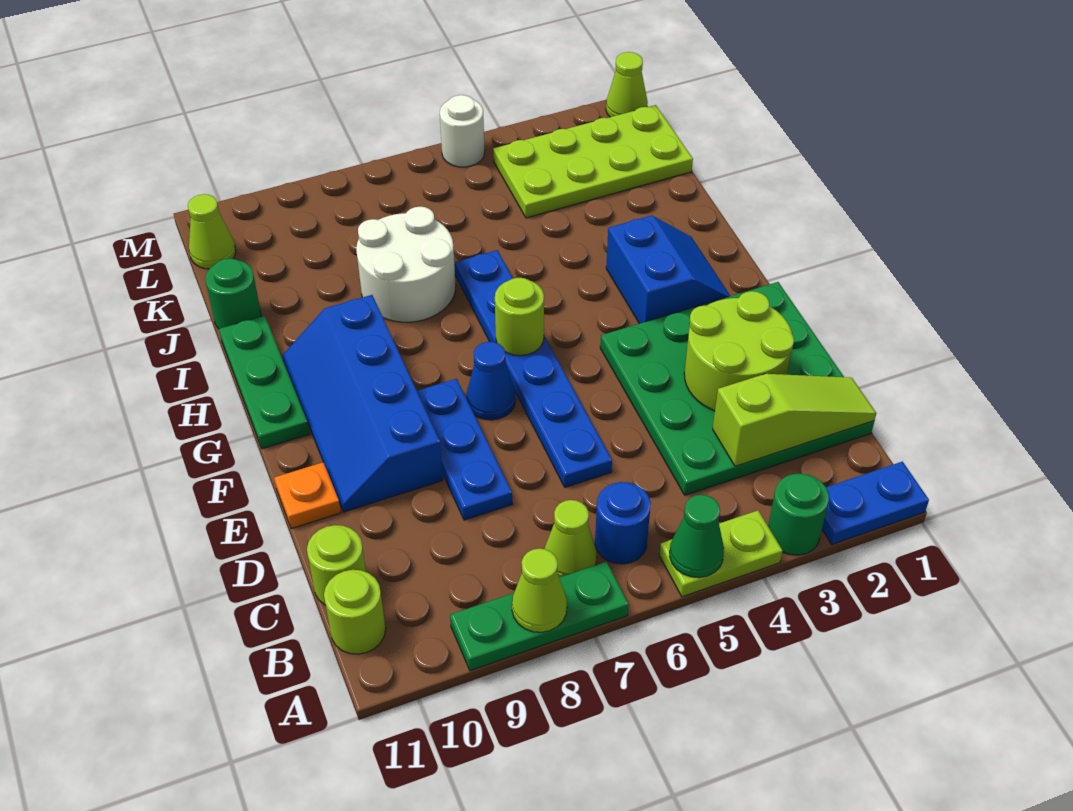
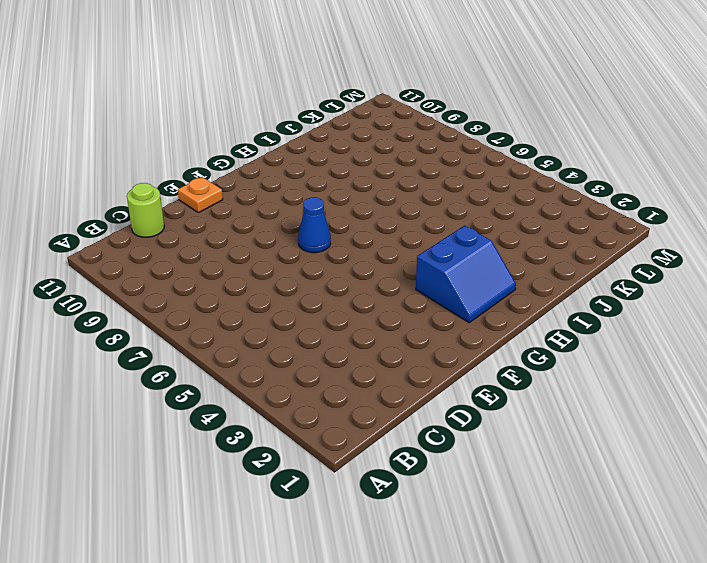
none -> blue plate A1:A2 level 1
none -> green round brick A3 level 1
none -> lime plate A4:A5 level 1

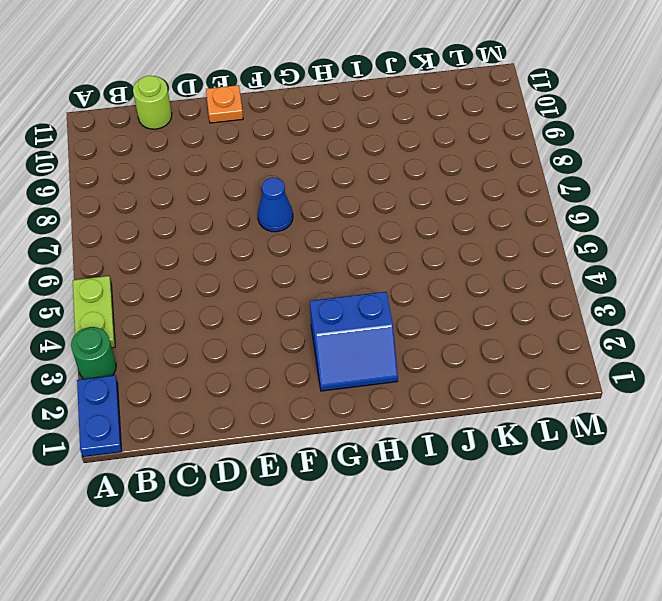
none -> green plate A7:A9 level 1
none -> blue round brick B6 level 1
none -> lime cone B7 level 1

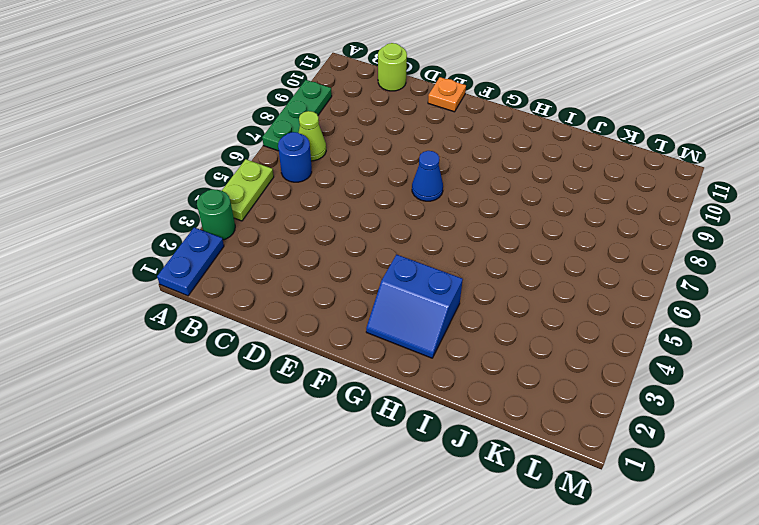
none -> lime round brick B11 level 1
none -> green plate C1:F4 level 1
none -> blue plate D6:I6 level 1

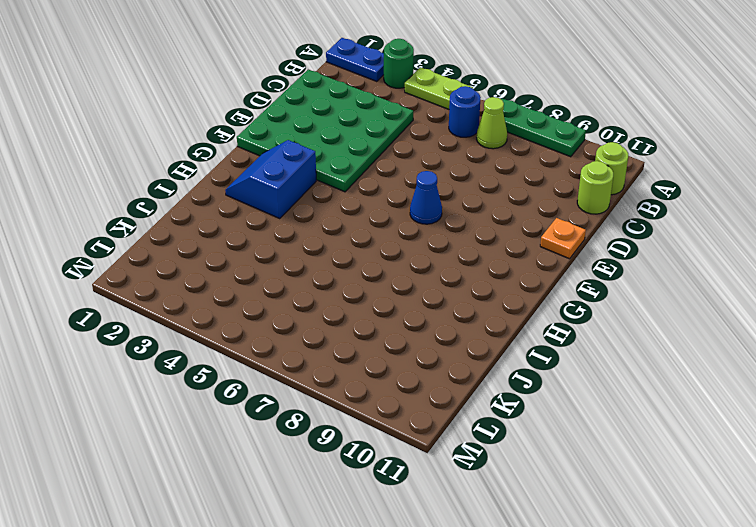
none -> blue plate D6:I6 level 1
none -> blue plate D8:F8 level 1
none -> blue slope E9:H10 level 1 top 9

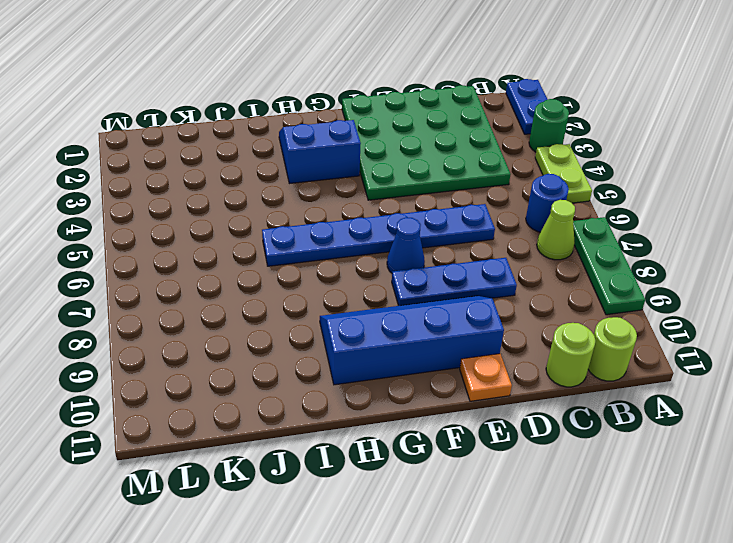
blue slope E9:H10 level 1 top 10 -> blue slope E9:H10 level 1 top 9
none -> green plate G11:I11 level 1
none -> white round brick I7:J8 level 1
none -> green round brick J11 level 1

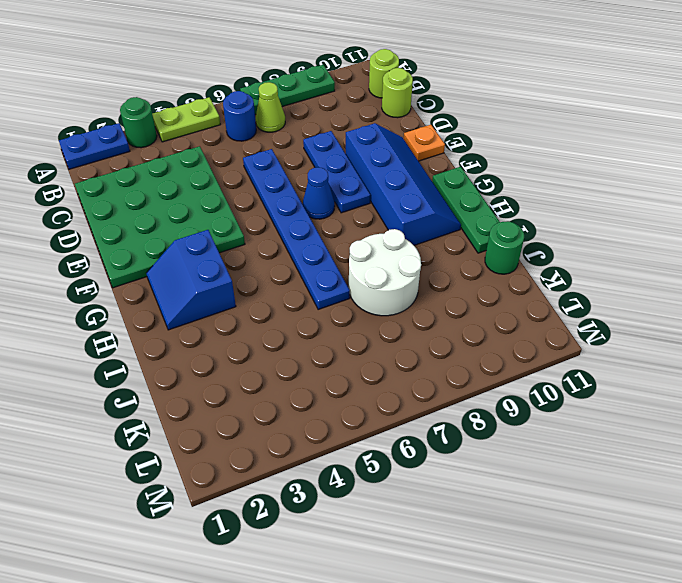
none -> lime plate K1:L4 level 1
none -> lime cone L11 level 1
none -> lime cone M1 level 1

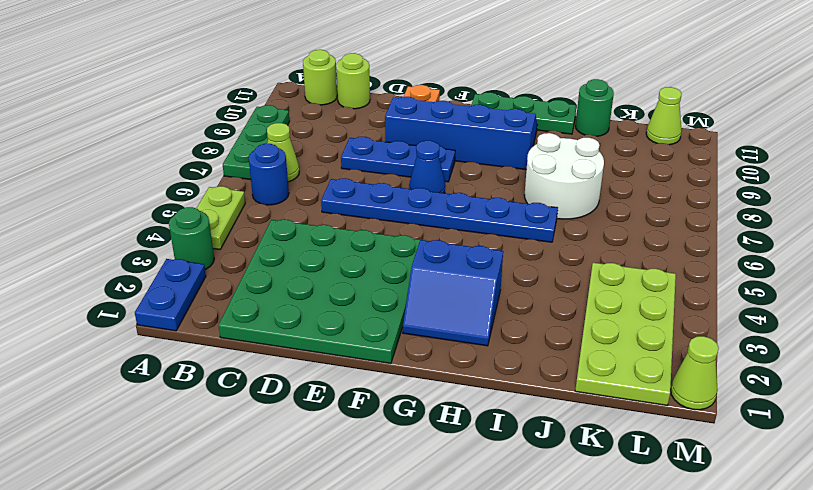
none -> white round brick M5 level 1
none -> green cone A5 level 2
none -> lime cone A8 level 2

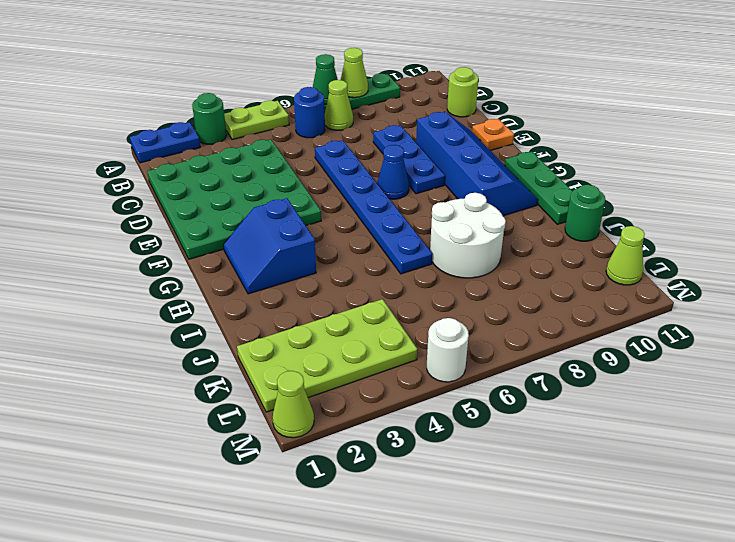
green cone A7 level 2 -> green cone A5 level 2
none -> lime round brick B11 level 1
none -> lime slope C1:C3 level 2 top 3
none -> lime round brick D2:E3 level 2

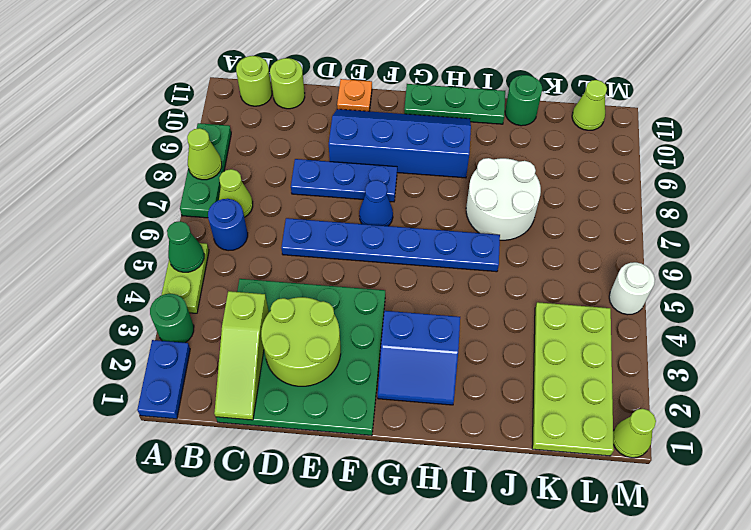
none -> lime round brick G6 level 2

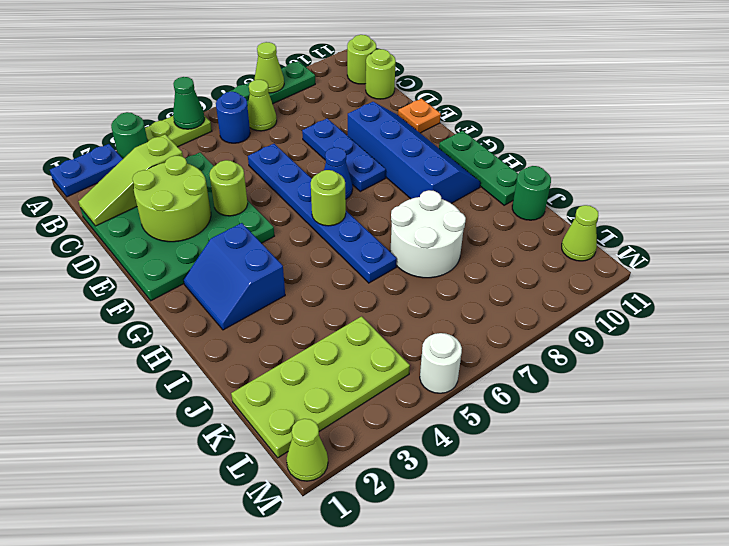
lime round brick E4 level 2 -> none

